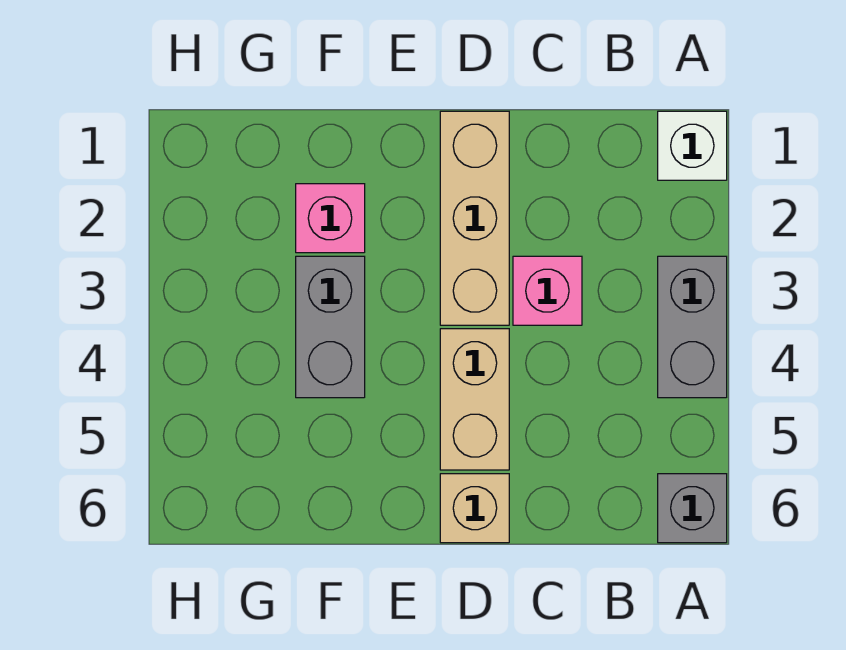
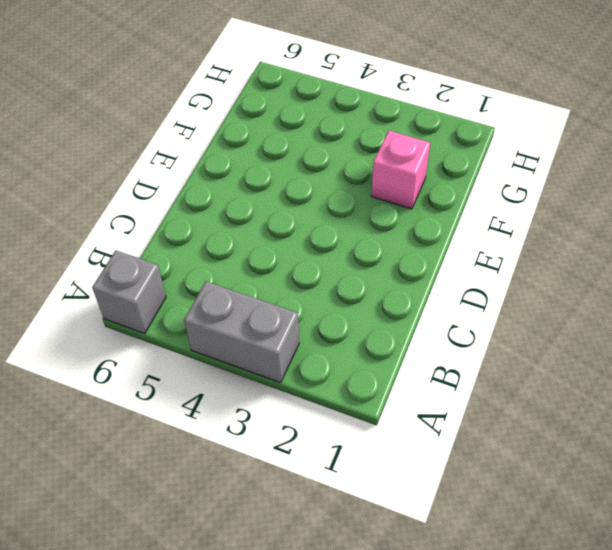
none -> white brick A1 level 1
none -> pink brick C3 level 1

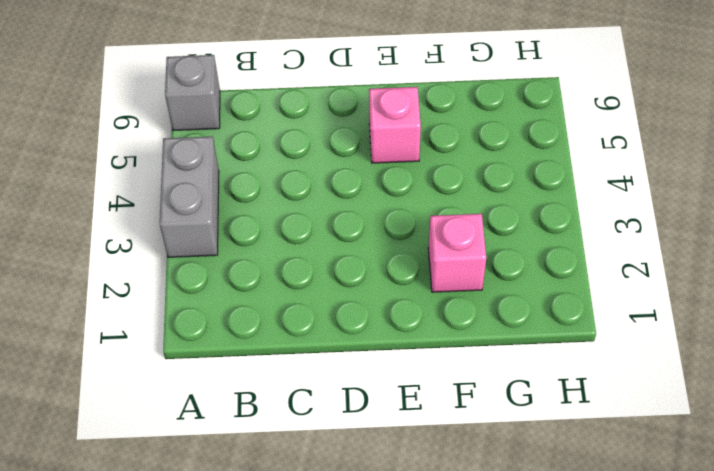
pink brick E5 level 1 -> pink brick C3 level 1
none -> white brick A1 level 1
none -> tan brick D1:D3 level 1

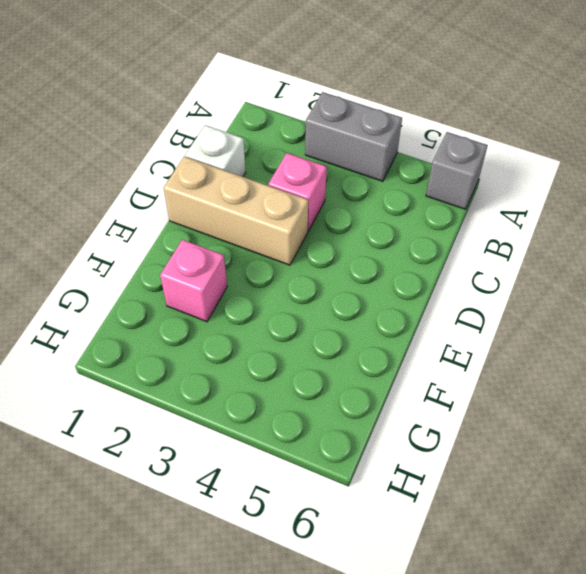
white brick C1 level 1 -> white brick A1 level 1
none -> tan brick D4:D5 level 1
none -> tan brick D6 level 1

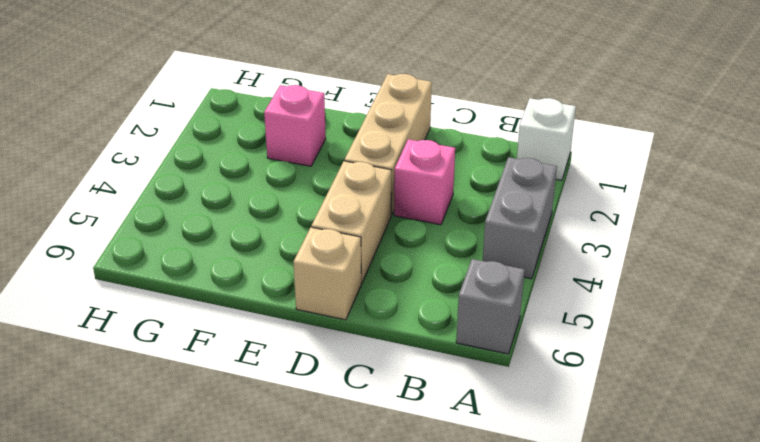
none -> grey brick F3:F4 level 1

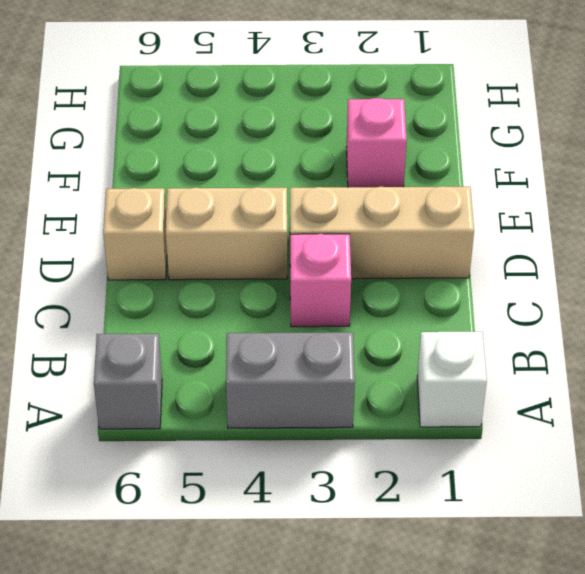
none -> grey brick F3:F4 level 1

